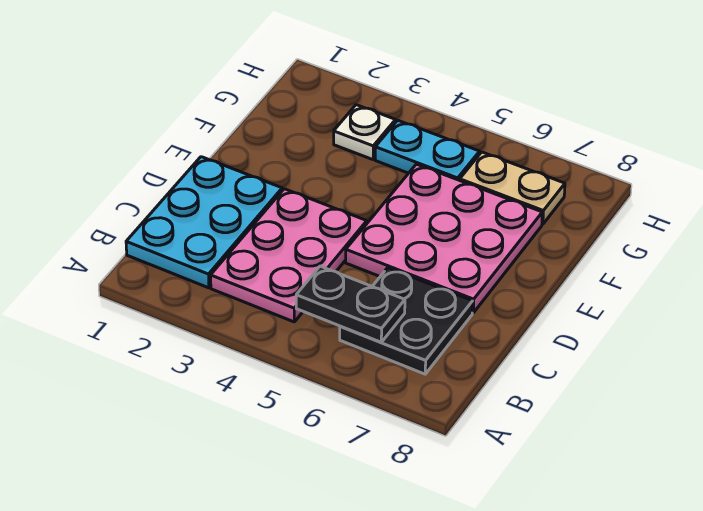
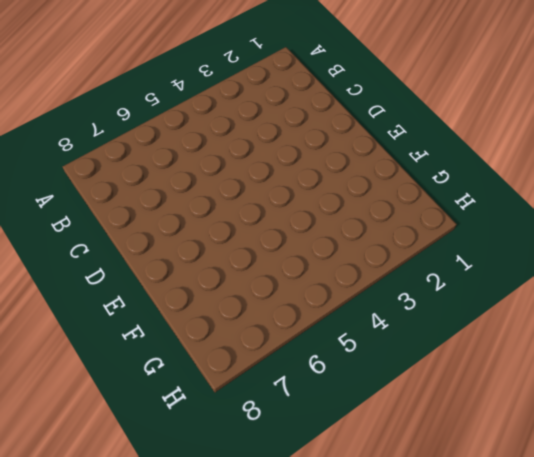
none -> cyan plate B1:D2 level 1
none -> pink plate B3:D4 level 1

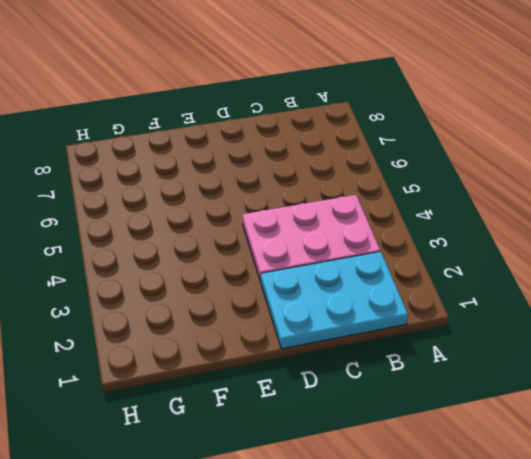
none -> black plate B6:C7 level 1
none -> pink plate D5:F7 level 1

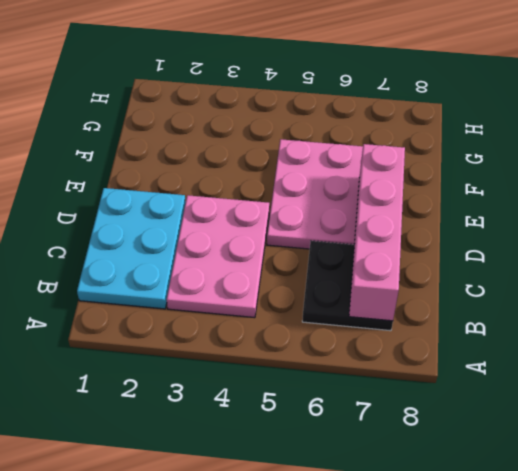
pink brick B7:E7 level 2 -> none
none -> white plate G3 level 1
none -> cyan plate G4:G5 level 1

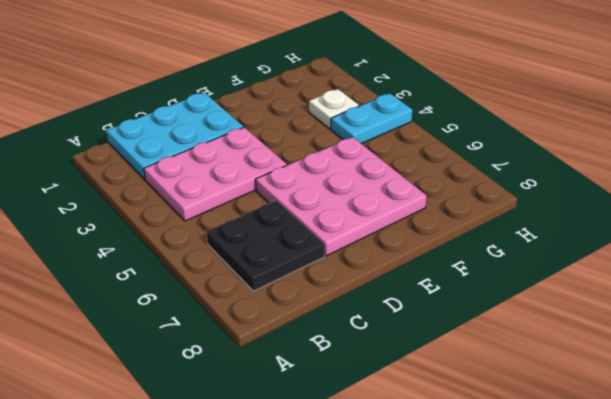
cyan plate G4:H4 level 1 -> cyan plate G4:G5 level 1
none -> tan plate G6:G7 level 1
none -> black plate B5:B6 level 2

